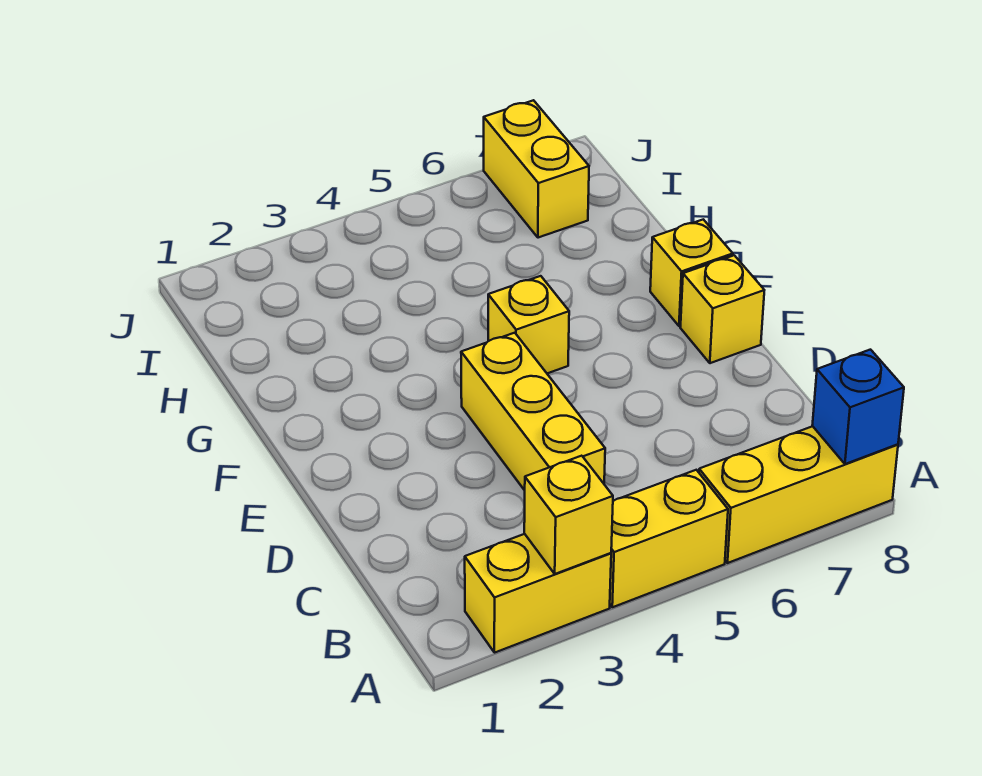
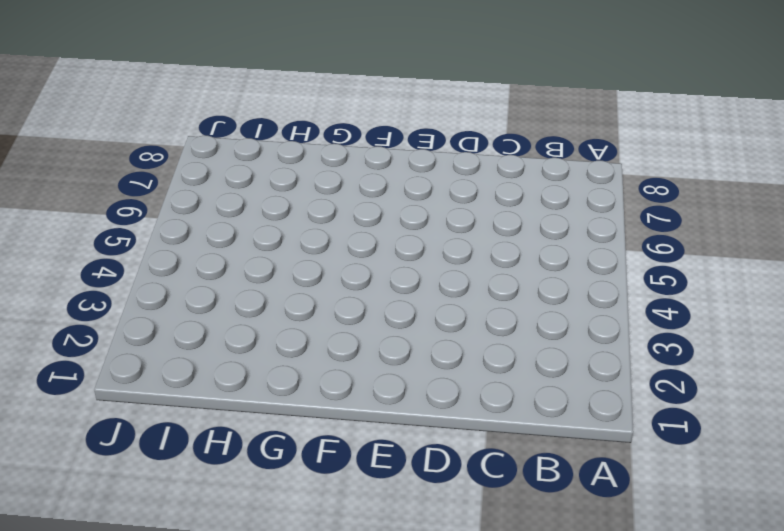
none -> yellow brick A2:A3 level 1
none -> yellow brick A4:A5 level 1

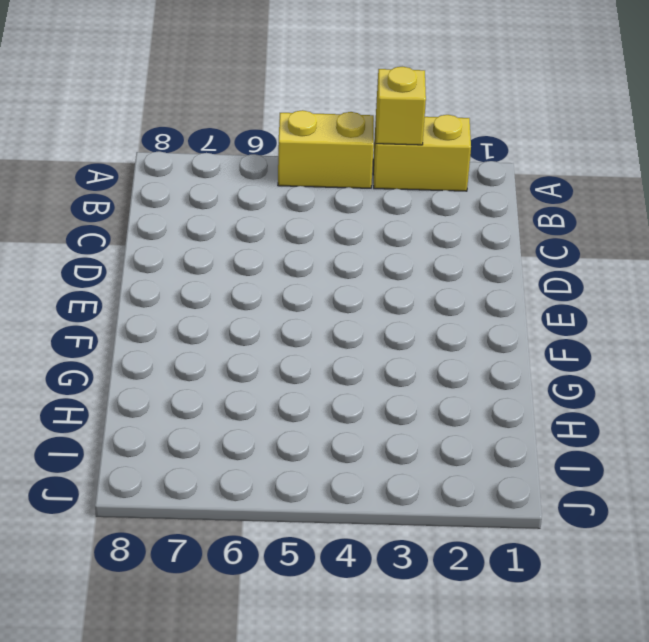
none -> yellow brick A6:A8 level 1
none -> yellow brick C4:E4 level 1

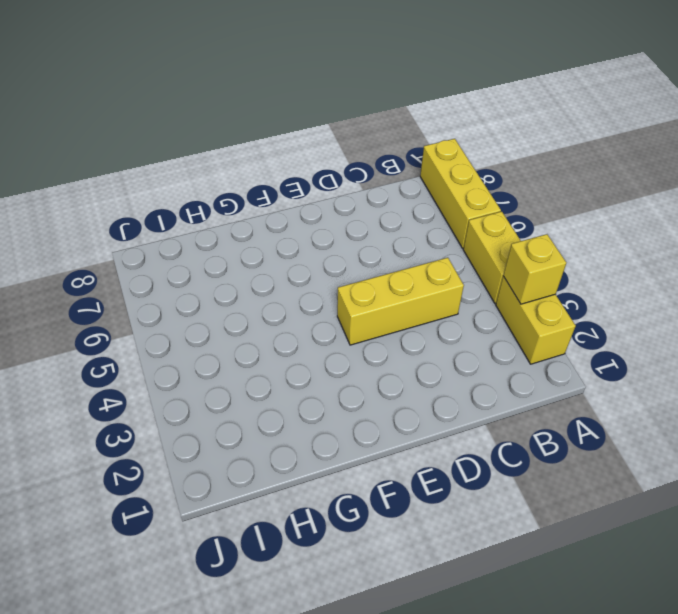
none -> yellow brick E8 level 1
none -> yellow brick F5 level 1

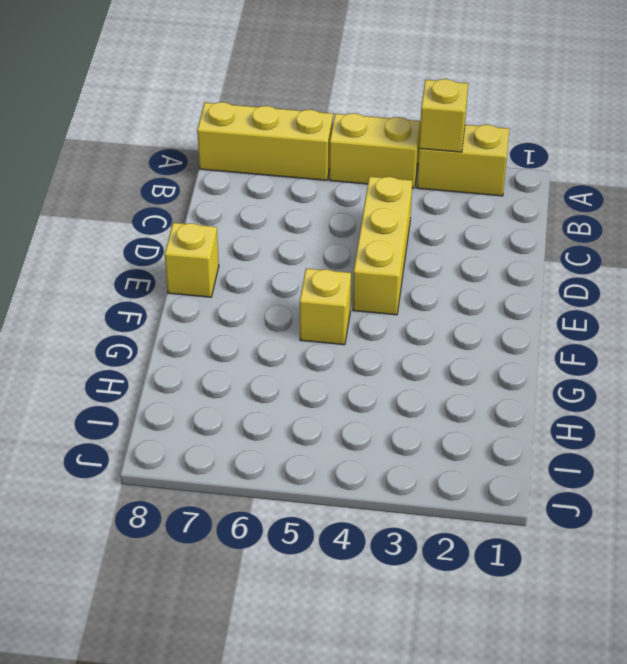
none -> yellow brick F8 level 1
none -> yellow brick I7:J7 level 1

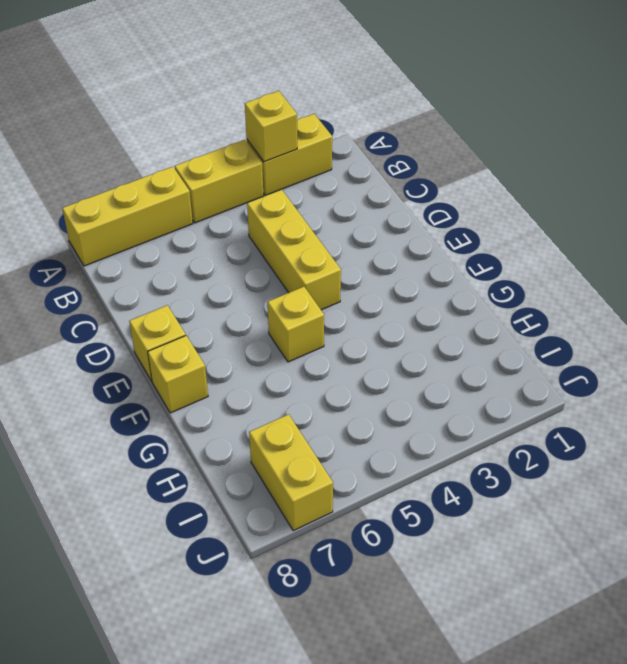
none -> blue brick A8 level 2

